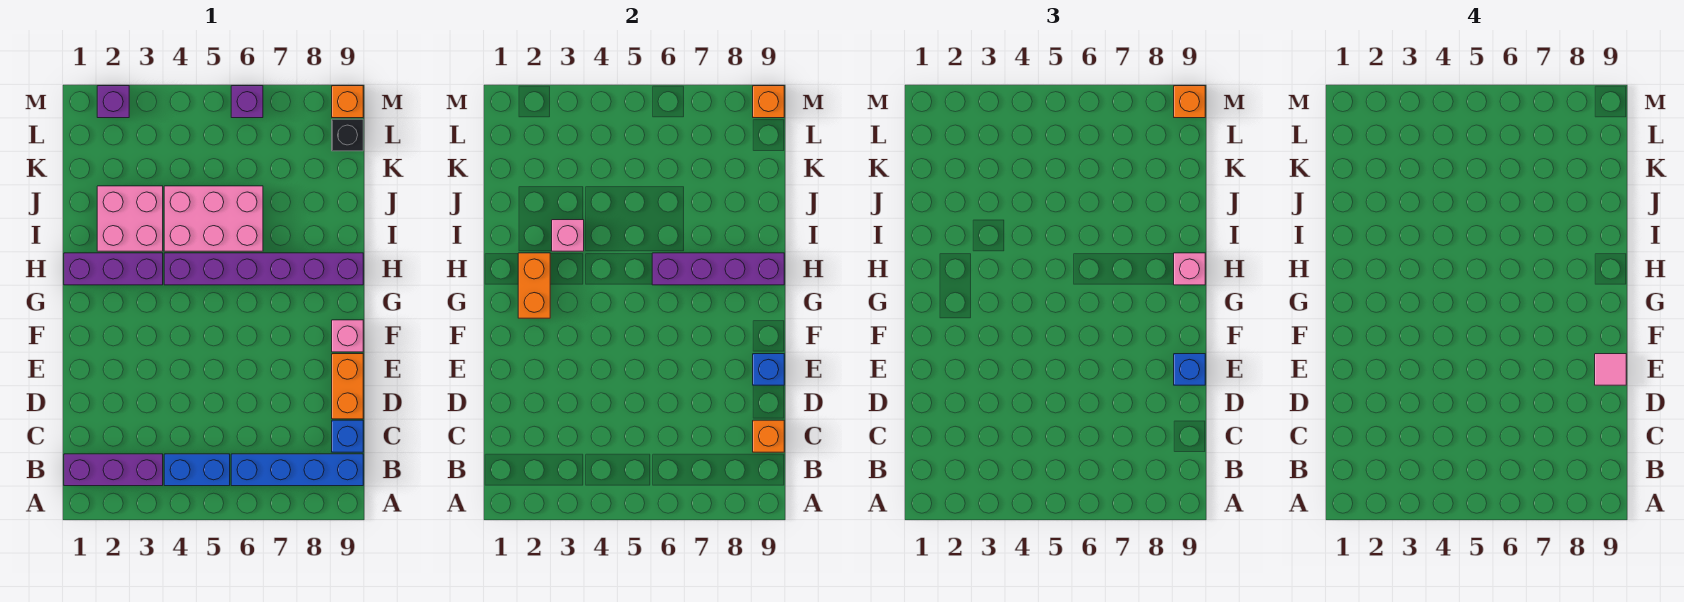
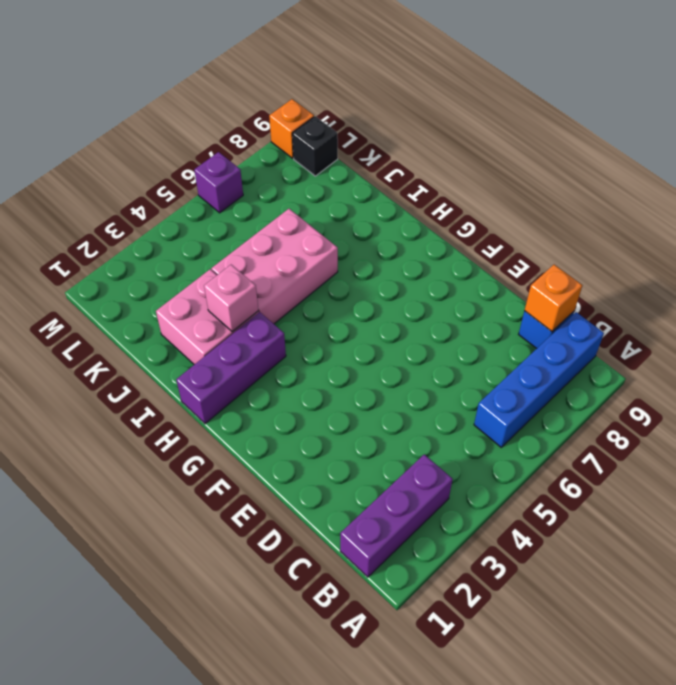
none -> blue brick B4:B5 level 1
none -> orange brick D9:E9 level 1
none -> pink brick F9 level 1

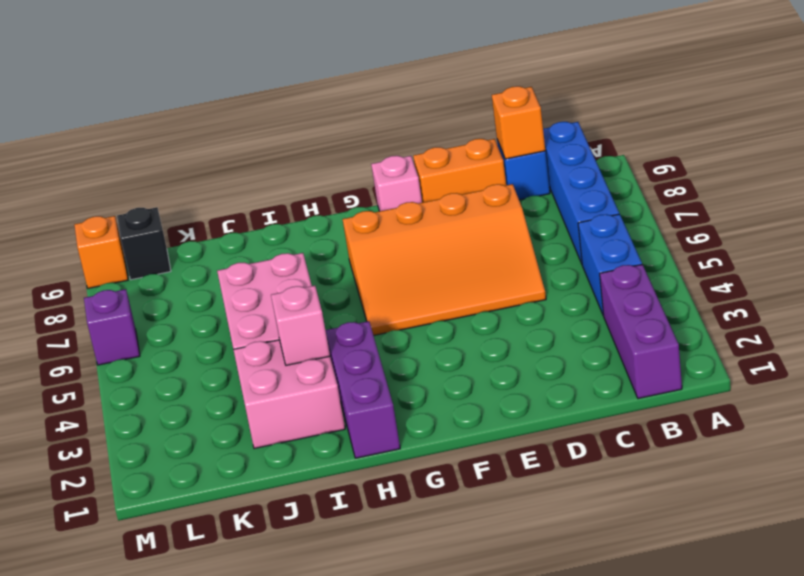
orange slope D5:G7 level 1 top 7 -> none
none -> purple brick H4:H9 level 1
none -> purple brick M2 level 1
none -> blue brick E9 level 2

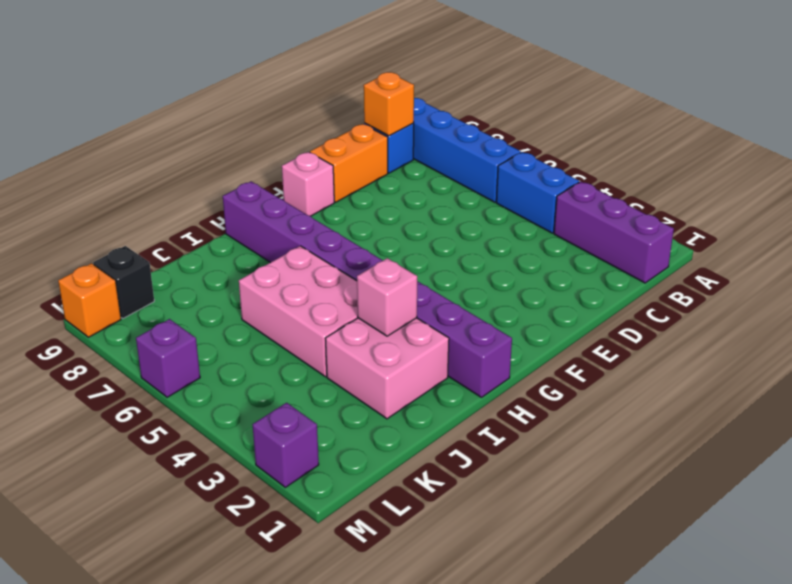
none -> blue brick E9 level 2
none -> orange brick G2:H2 level 2
none -> purple brick H6:H9 level 2

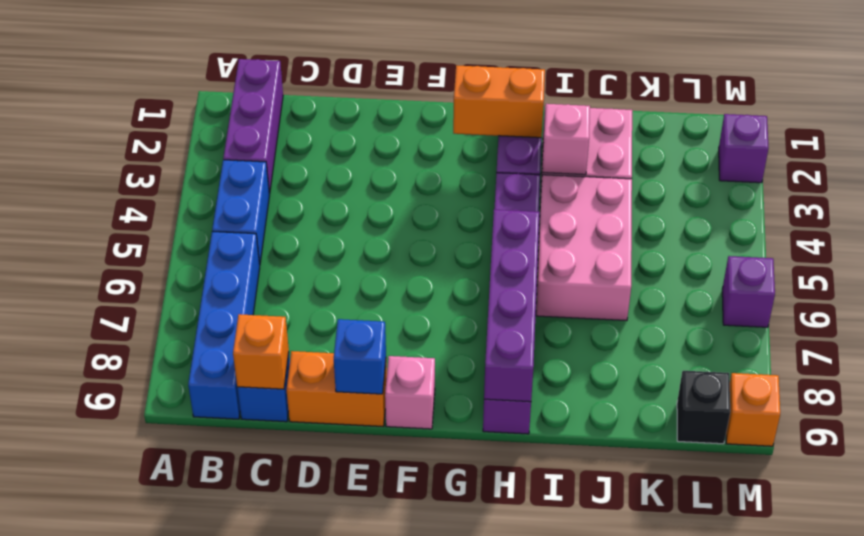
none -> orange brick M9 level 2
none -> blue brick E9 level 3
none -> pink brick H9 level 3

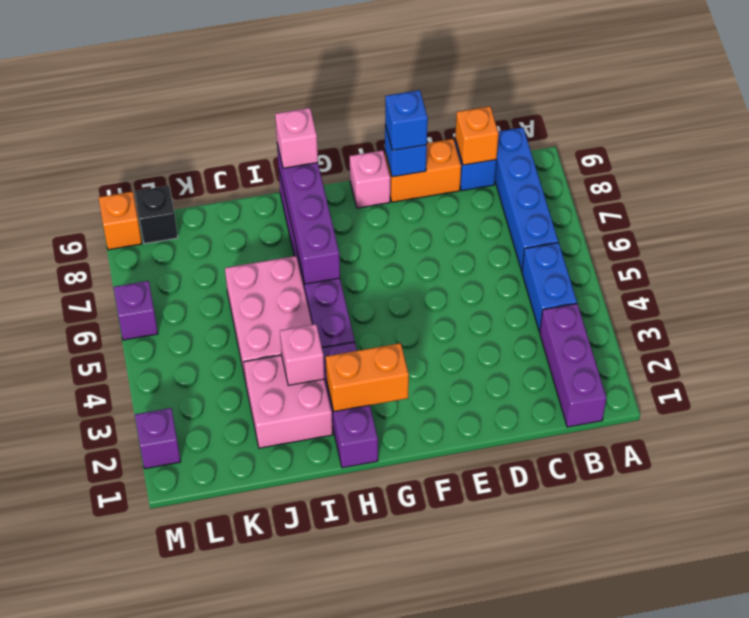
none -> orange brick M9 level 2
none -> orange brick M9 level 3
none -> pink tile E9 level 4

